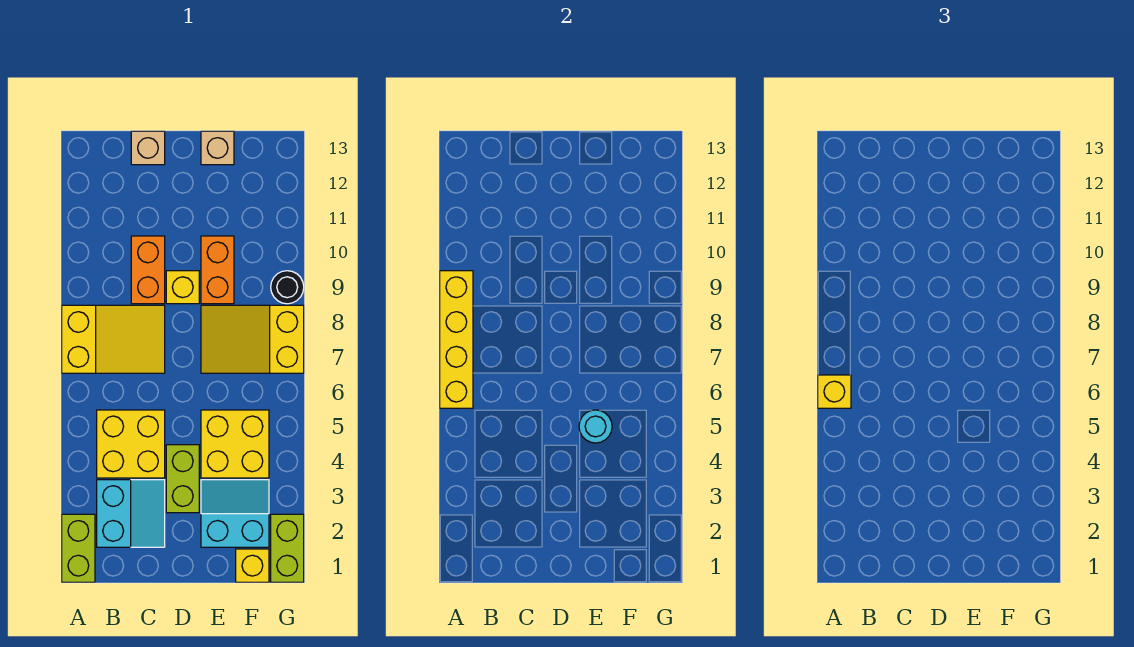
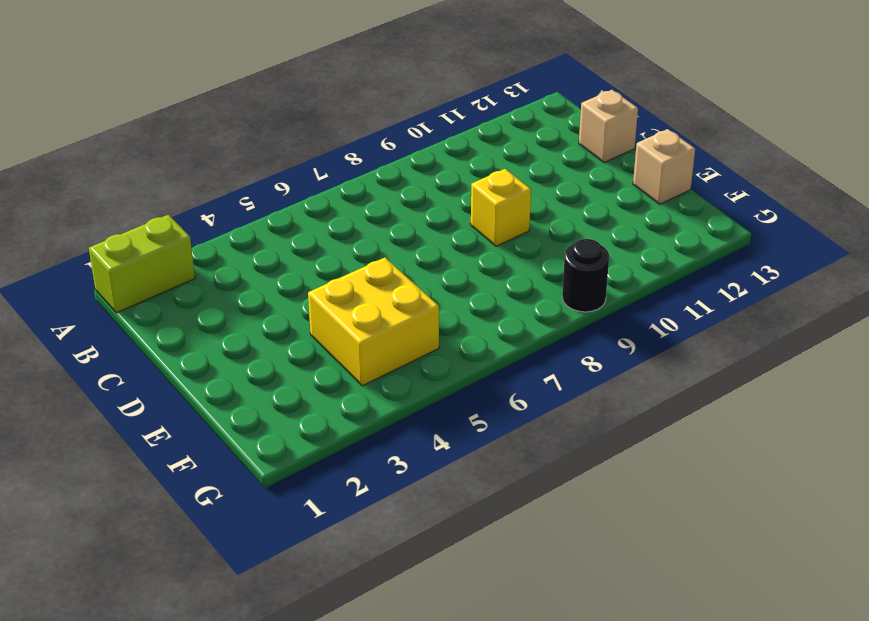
none -> yellow slope A7:C8 level 1 top A
none -> cyan slope B2:C3 level 1 top B
none -> yellow brick B4:C5 level 1

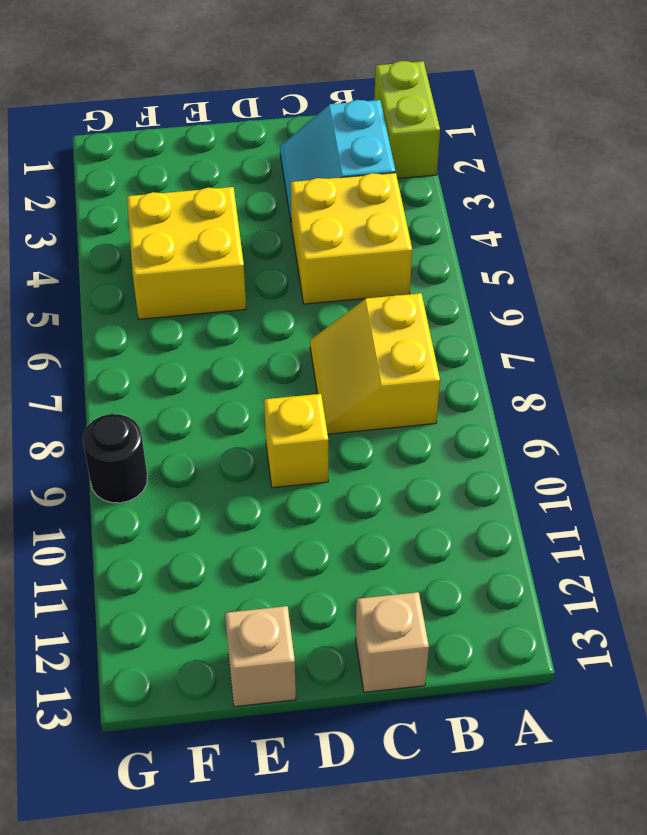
yellow slope B7:C8 level 1 top B -> yellow slope A7:C8 level 1 top A
none -> orange brick C9:C10 level 1
none -> lime brick D3:D4 level 1
none -> cyan slope E2:F3 level 1 top 2

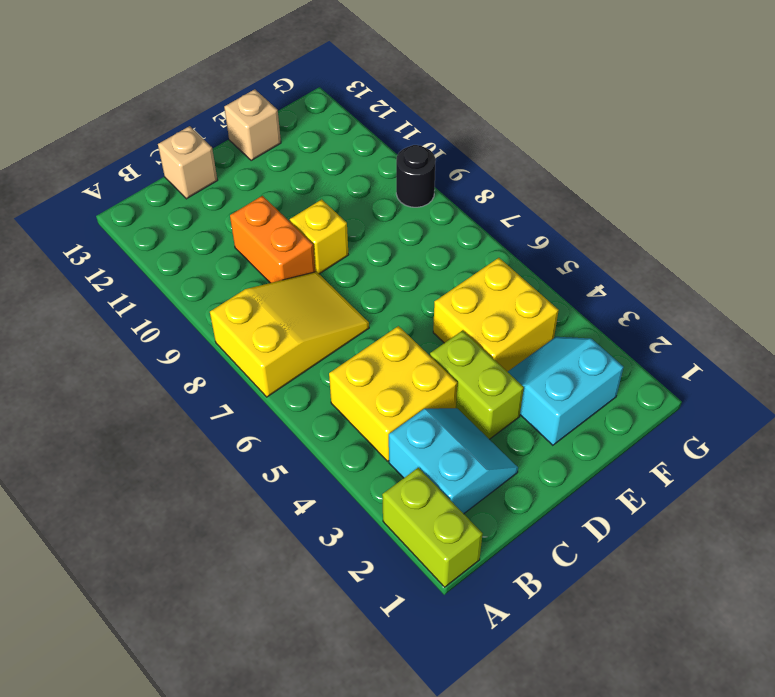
none -> yellow slope E7:G8 level 1 top G
none -> orange brick E9:E10 level 1
none -> yellow brick F1 level 1

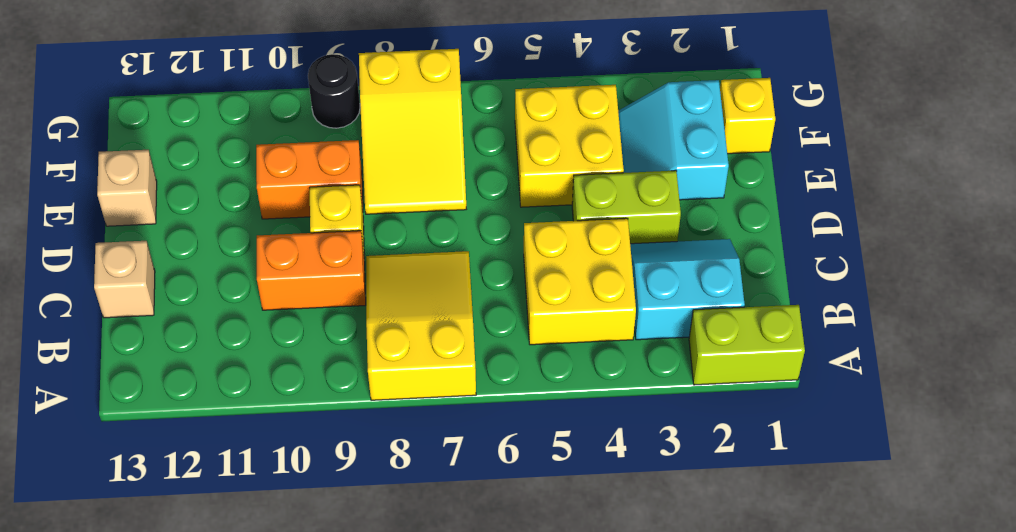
none -> lime brick G1:G2 level 1
none -> yellow brick A6:A9 level 2
none -> cyan round brick E5 level 2

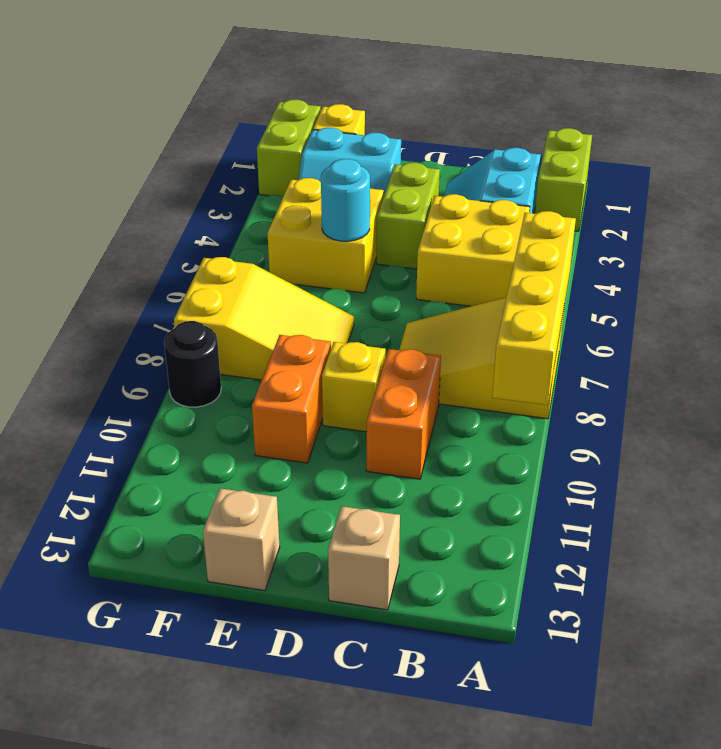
none -> yellow brick A6 level 3

